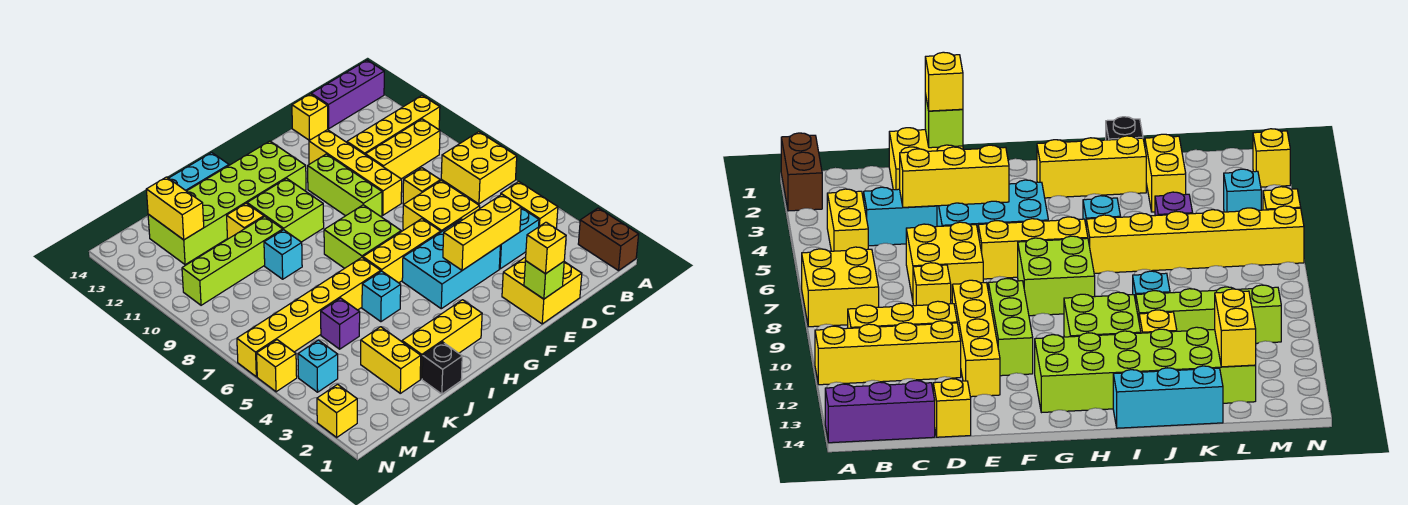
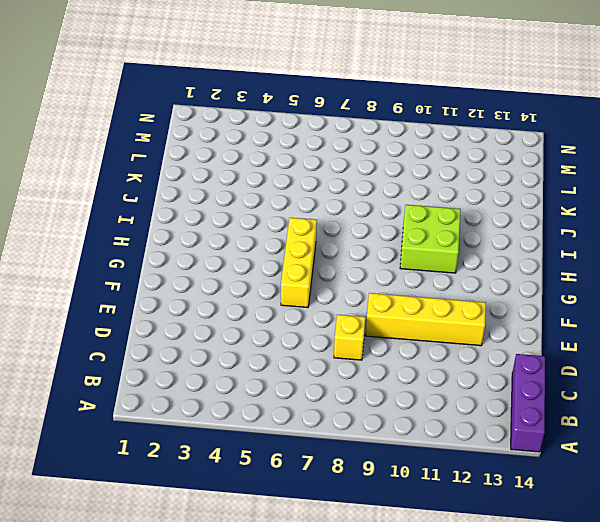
none -> brown brick A1:A2 level 1
none -> yellow brick A7:B8 level 1
none -> yellow brick A11:D11 level 1
none -> yellow brick B4:B5 level 1

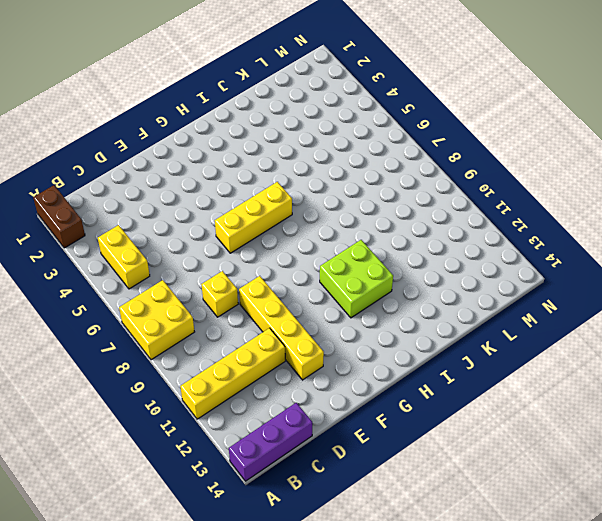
none -> yellow brick B10:D10 level 1
none -> cyan brick C4:D4 level 1
none -> yellow brick D1:E2 level 1
none -> yellow brick D6:E7 level 1

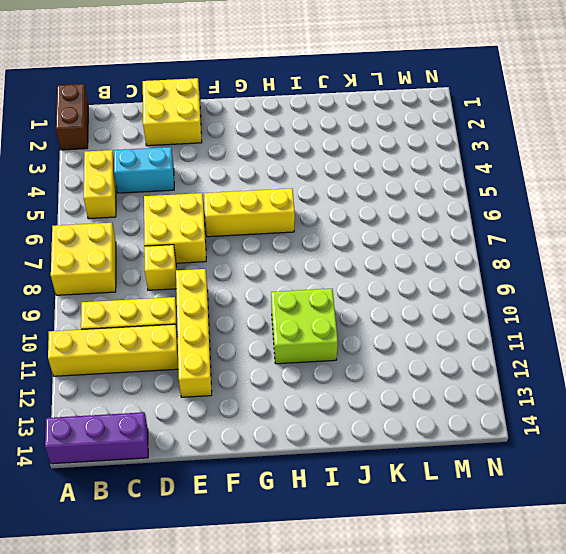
none -> yellow brick D14 level 1
none -> cyan brick E4:G5 level 1
none -> lime brick F9:F11 level 1
none -> lime brick G7:H8 level 1

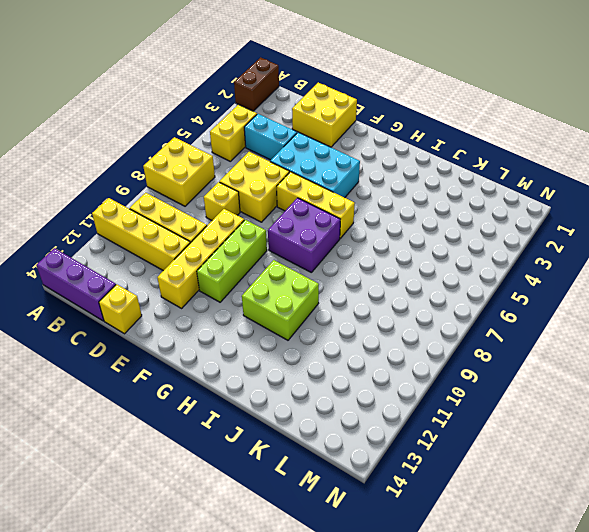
purple brick G7:H8 level 1 -> lime brick G7:H8 level 1
none -> lime brick G12:L13 level 1
none -> yellow brick H2:J2 level 1
none -> cyan brick I5 level 1
none -> yellow brick I6:N6 level 1

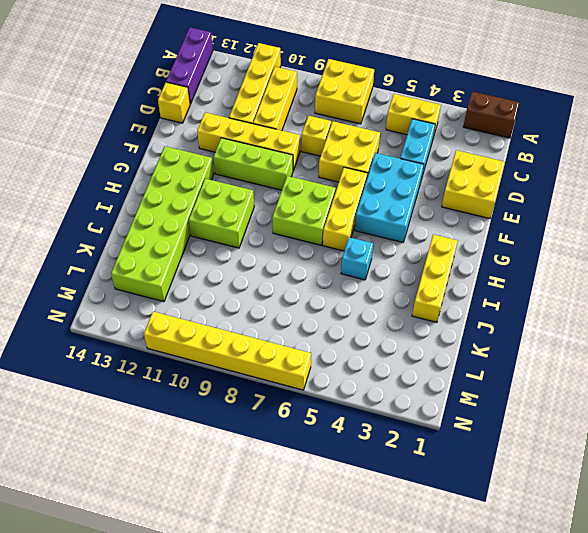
yellow brick N6:N11 level 1 -> yellow brick I6:N6 level 1
none -> cyan brick I14:K14 level 1
none -> black brick J1 level 1
none -> cyan brick J9 level 1
none -> lime brick J10:M10 level 1

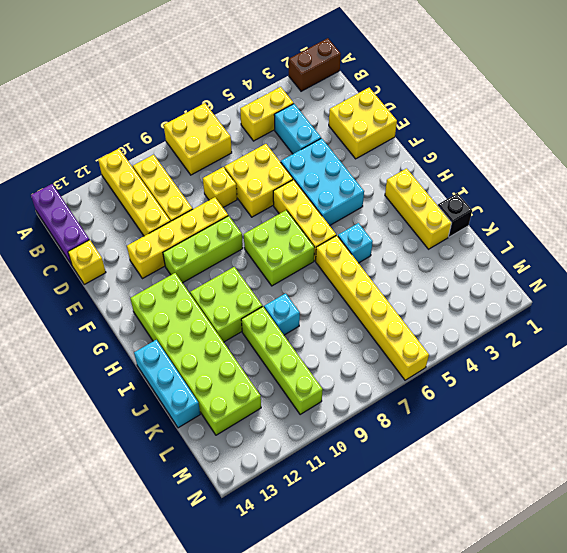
none -> yellow brick J11 level 1
none -> yellow brick K2:K3 level 1
none -> purple brick K5 level 1
none -> cyan brick M4 level 1

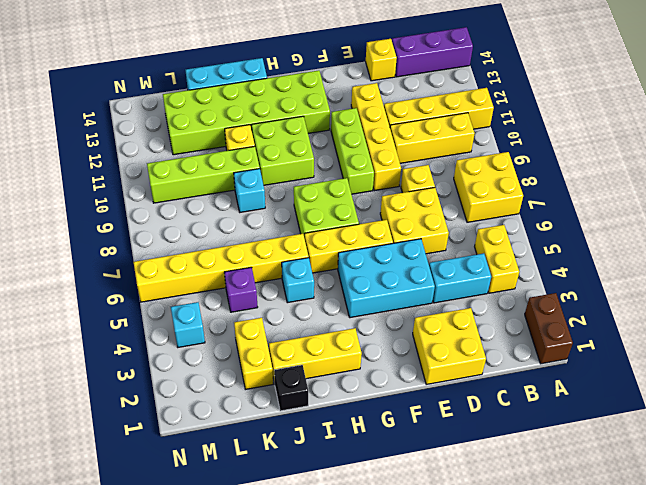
none -> yellow brick N2 level 1
none -> yellow brick N5 level 1
none -> yellow brick D4:F4 level 2
none -> lime brick E1 level 2

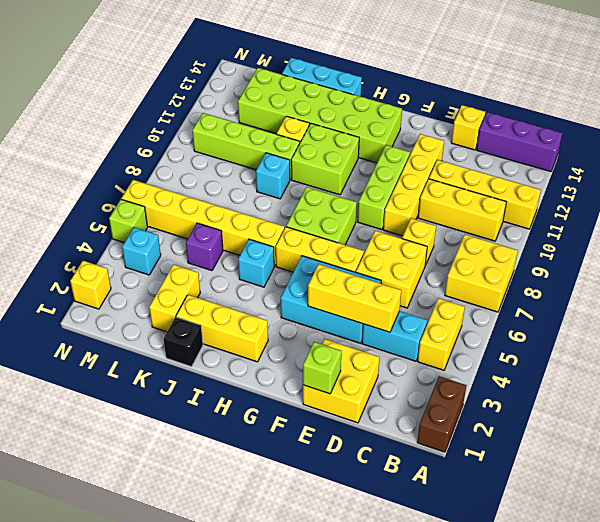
lime brick N5 level 1 -> yellow brick N5 level 1
none -> yellow brick L12:L13 level 2
none -> yellow brick E1 level 3

